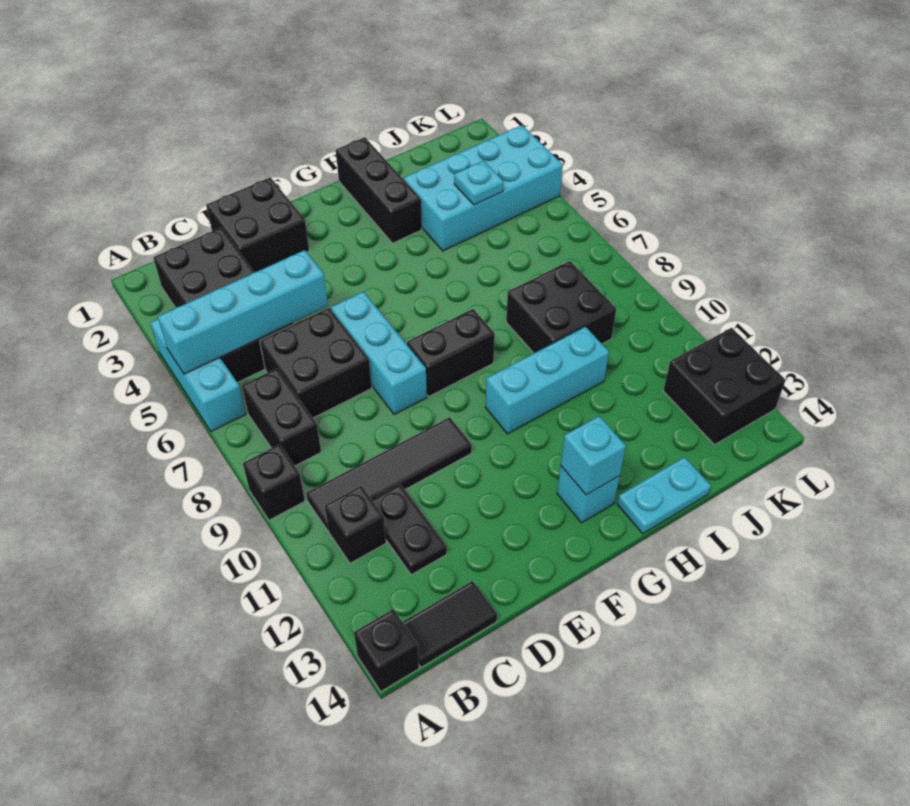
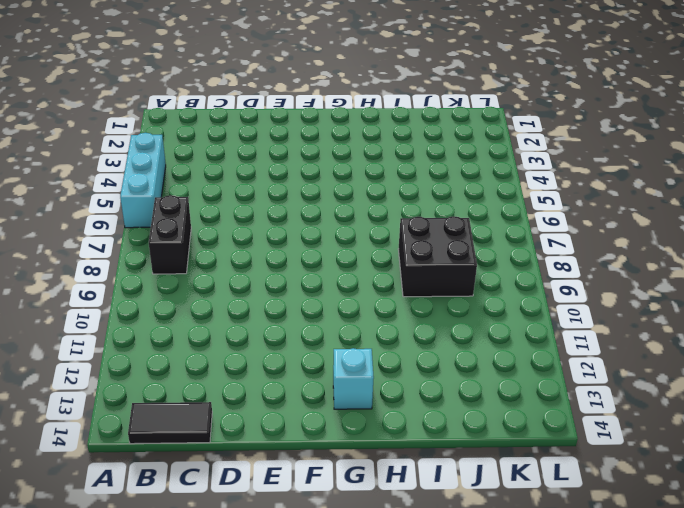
none -> black brick A9 level 1
none -> black brick A14 level 1
none -> black brick B2:C5 level 1

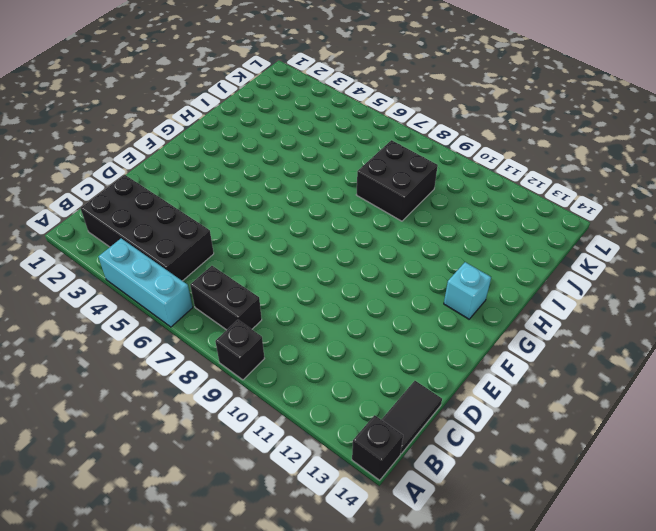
none -> black tile B10:E10 level 1
none -> black brick B11 level 1
none -> black brick C6:D7 level 1

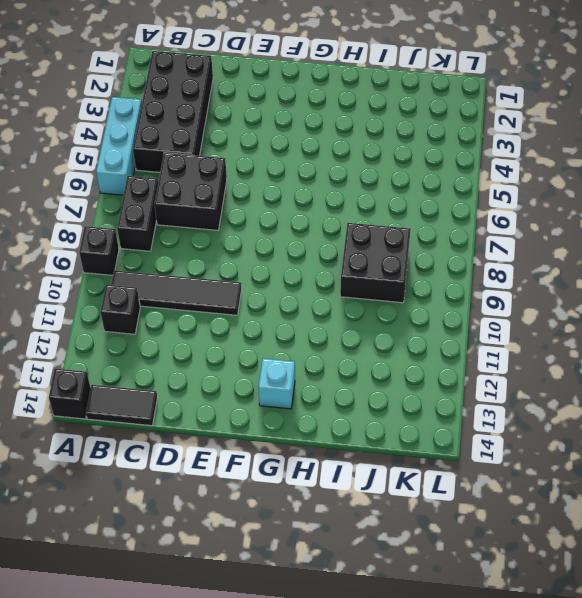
none -> black plate C11:C12 level 1
none -> black brick D1:E2 level 1
none -> cyan brick E6:E8 level 1

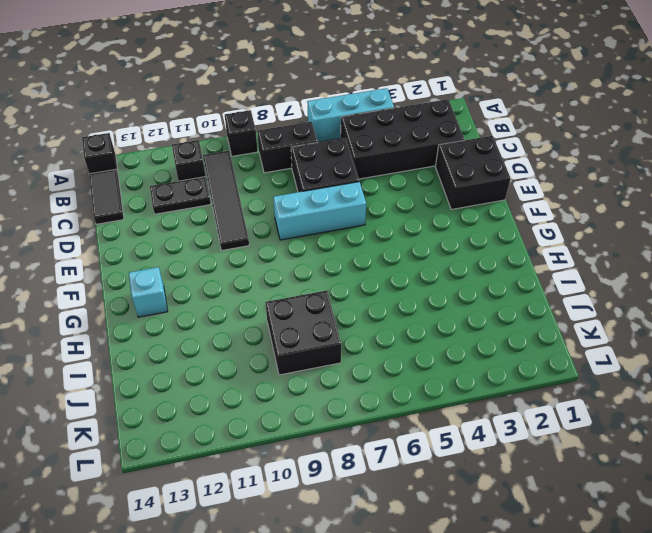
none -> black brick F8:G8 level 1
none -> cyan brick G10:I10 level 1
none -> black brick H1:H3 level 1

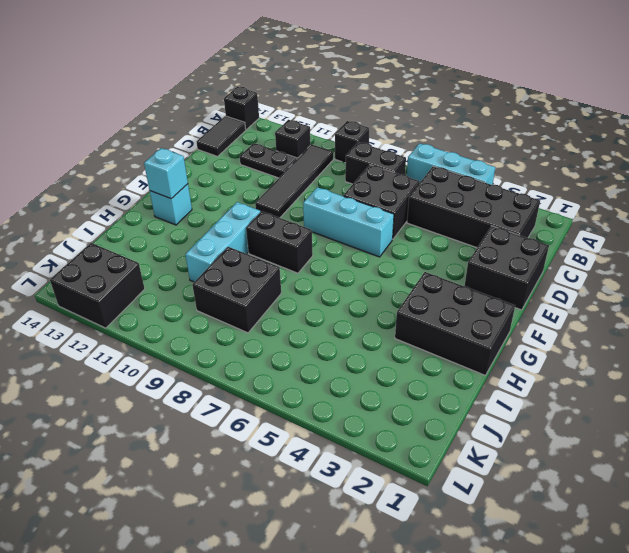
black brick G1:H3 level 1 -> black brick H1:H3 level 1
black brick G8:G9 level 1 -> black brick F8:G8 level 1
none -> cyan plate H14:I14 level 1
none -> cyan brick I3:L4 level 1
none -> cyan brick A5:D5 level 2

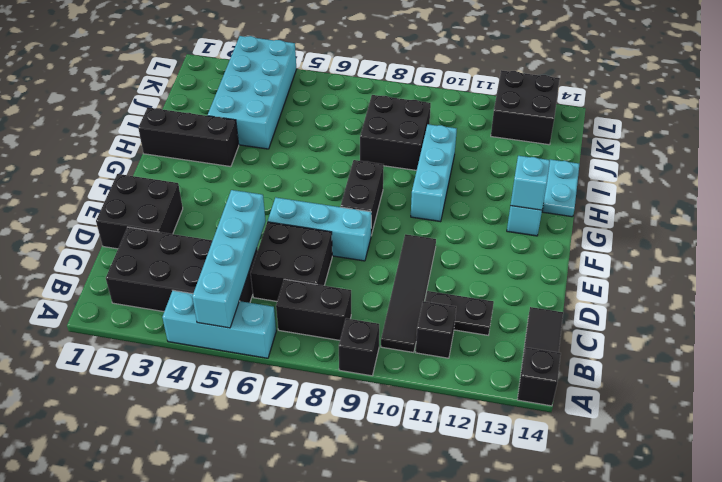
none -> cyan plate J4 level 2

